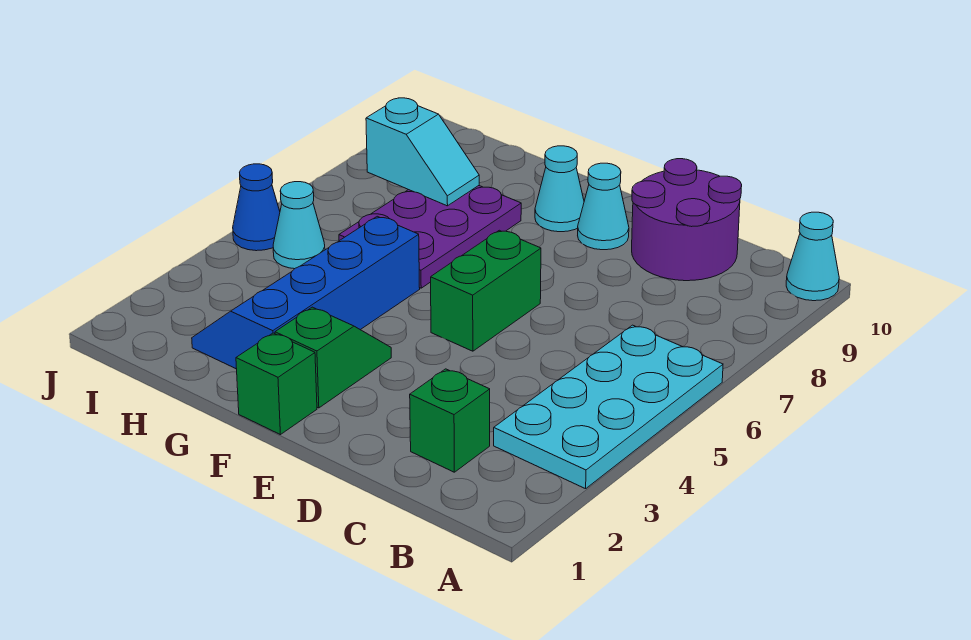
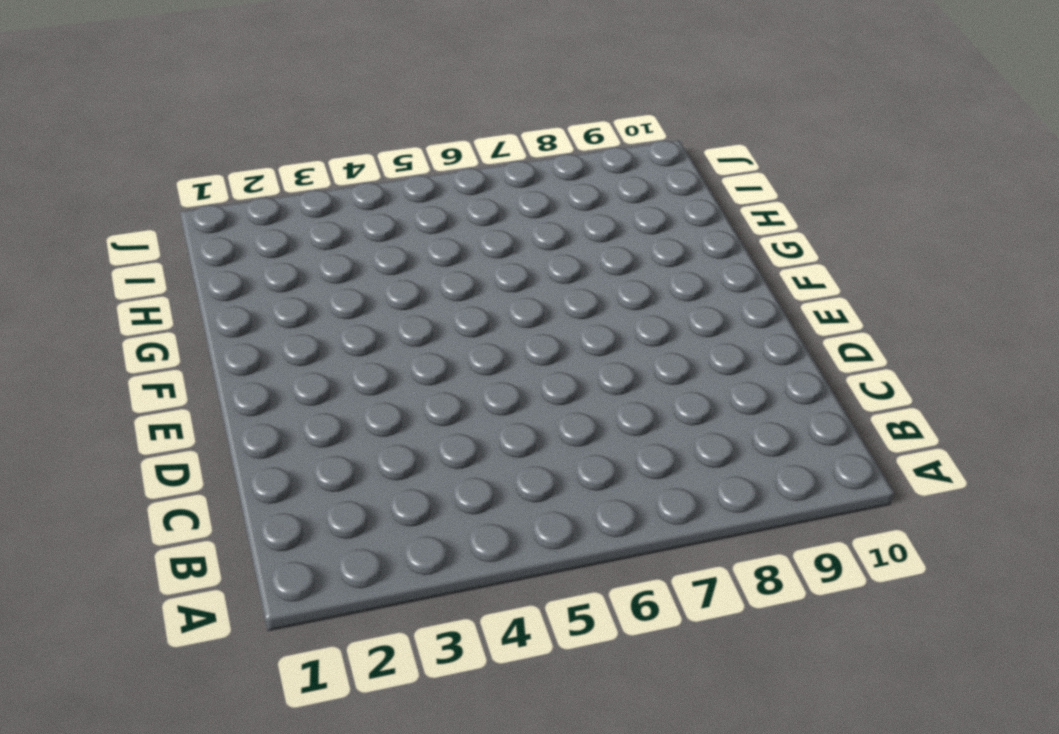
none -> cyan plate A3:B6 level 1
none -> cyan cone A10 level 1
none -> green brick C2 level 1

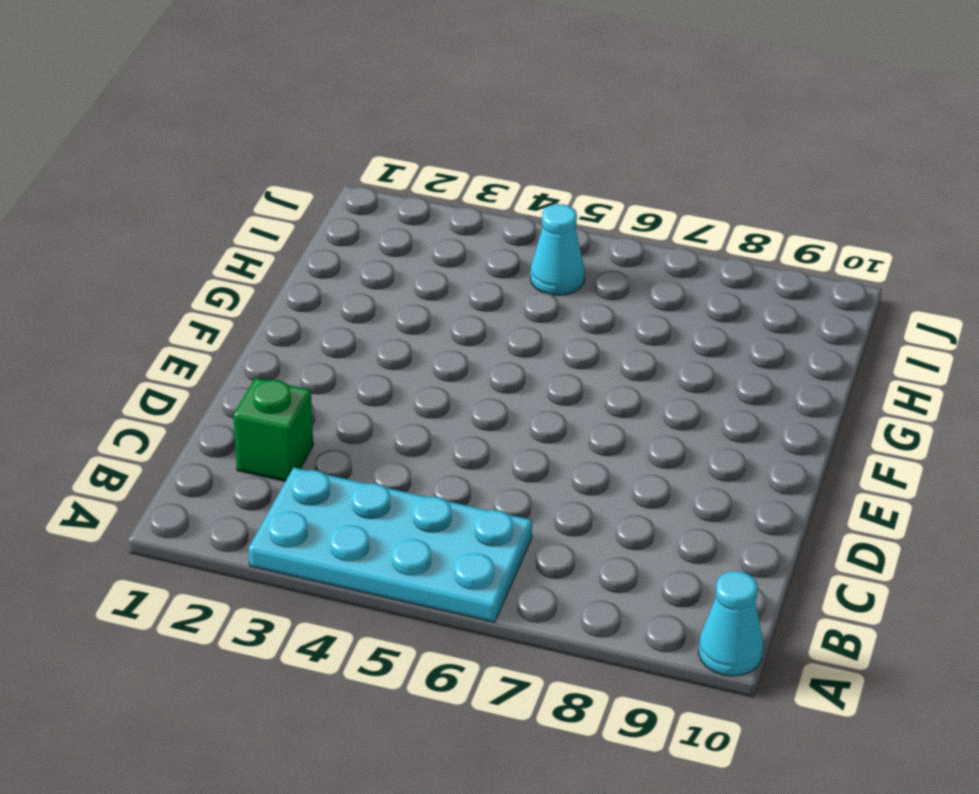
none -> purple round brick C9:D10 level 1
none -> green brick E5:E6 level 1
none -> cyan cone E9 level 1

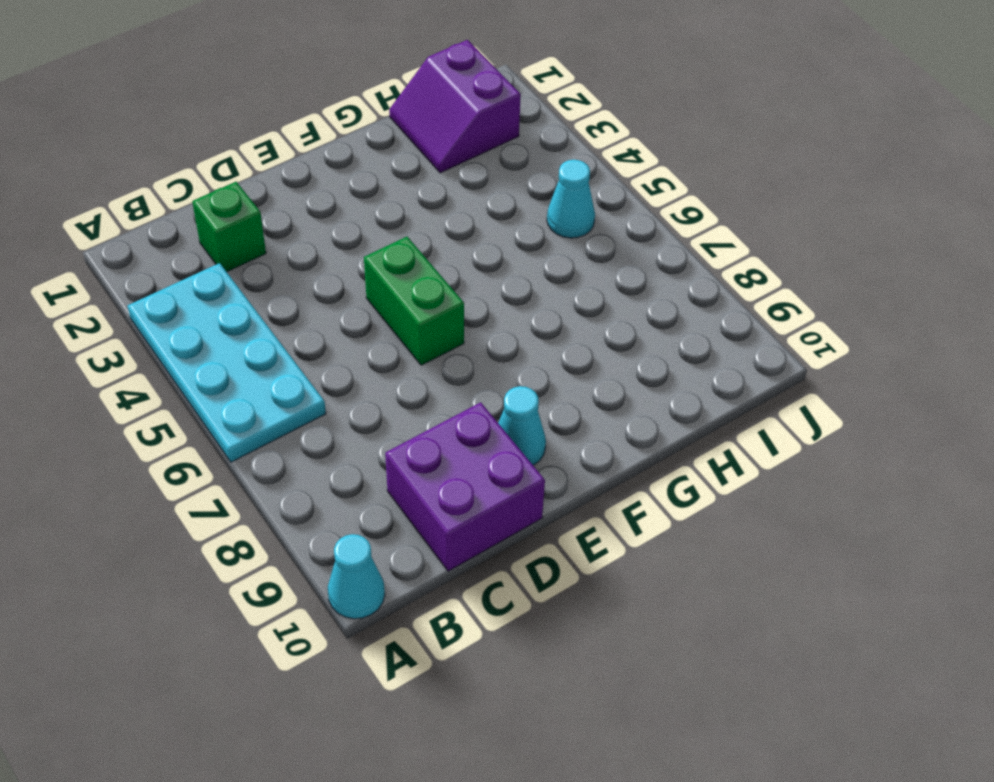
purple brick C9:D10 level 1 -> purple round brick C9:D10 level 1
purple slope H1:I2 level 1 top I -> blue slope G2:H5 level 1 top G
none -> green brick F1 level 1
none -> green slope F2:F3 level 1 top 2
none -> cyan cone F9 level 1

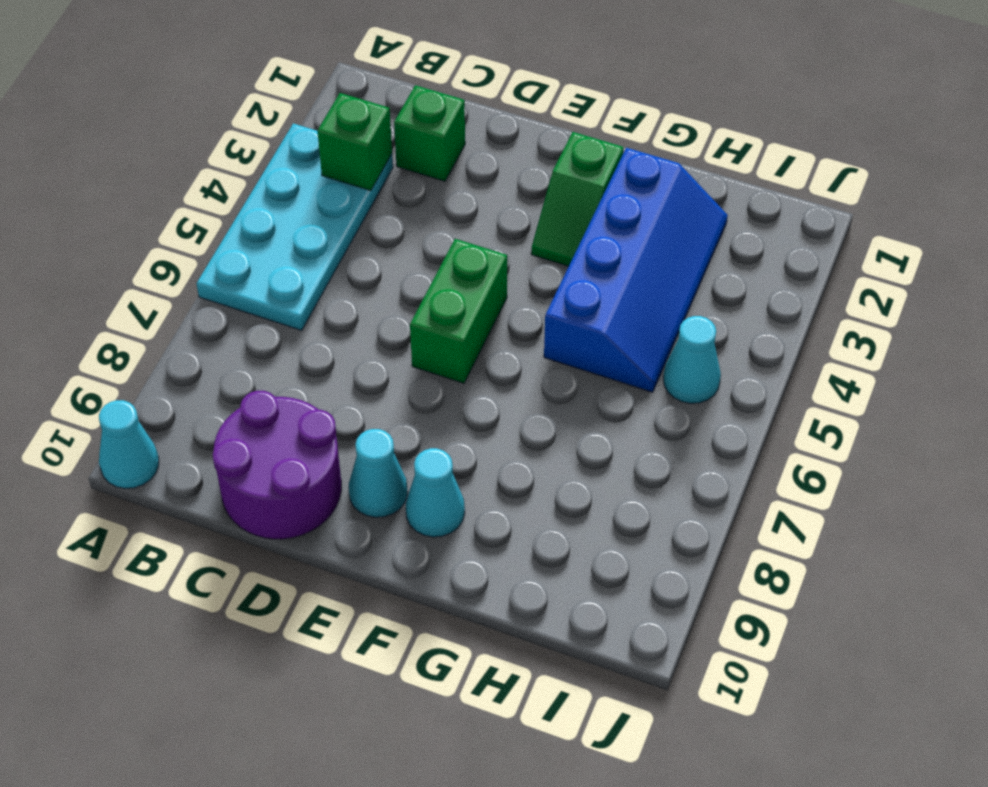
green brick B3 level 2 -> green brick F1 level 1
none -> purple plate G6:H8 level 1
none -> blue cone J5 level 1
none -> cyan slope H8:I8 level 2 top I

